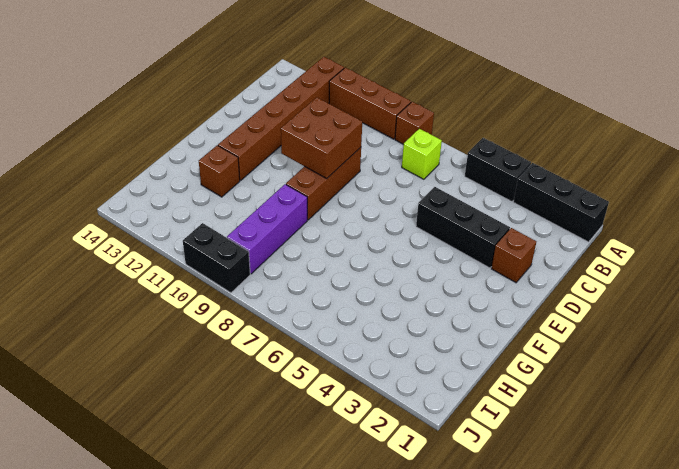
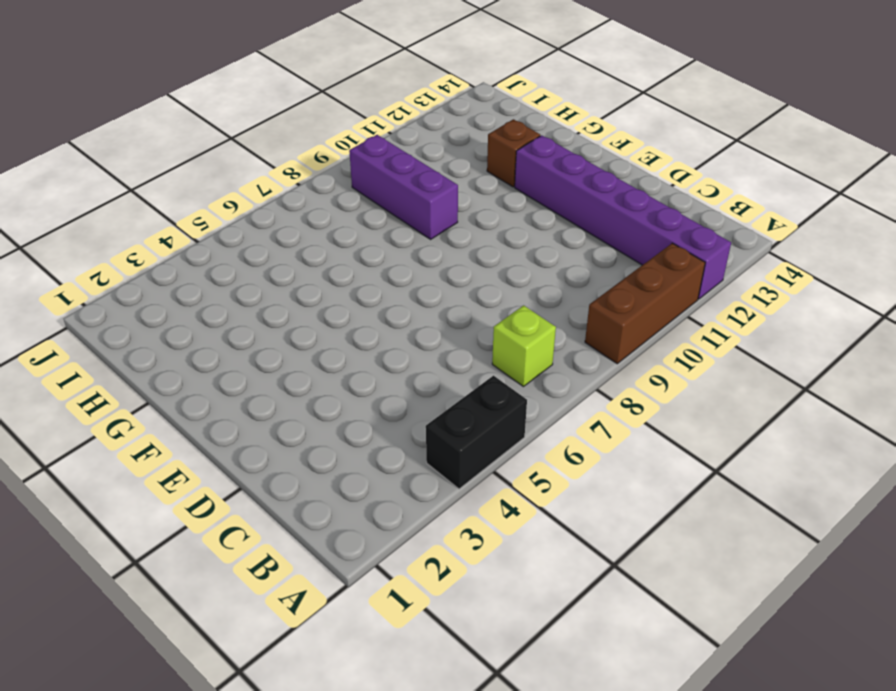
purple brick A12:F12 level 1 -> brown brick A12:F12 level 1
none -> black brick A1:A3 level 1
none -> brown brick A8 level 1
none -> brown brick D2 level 1

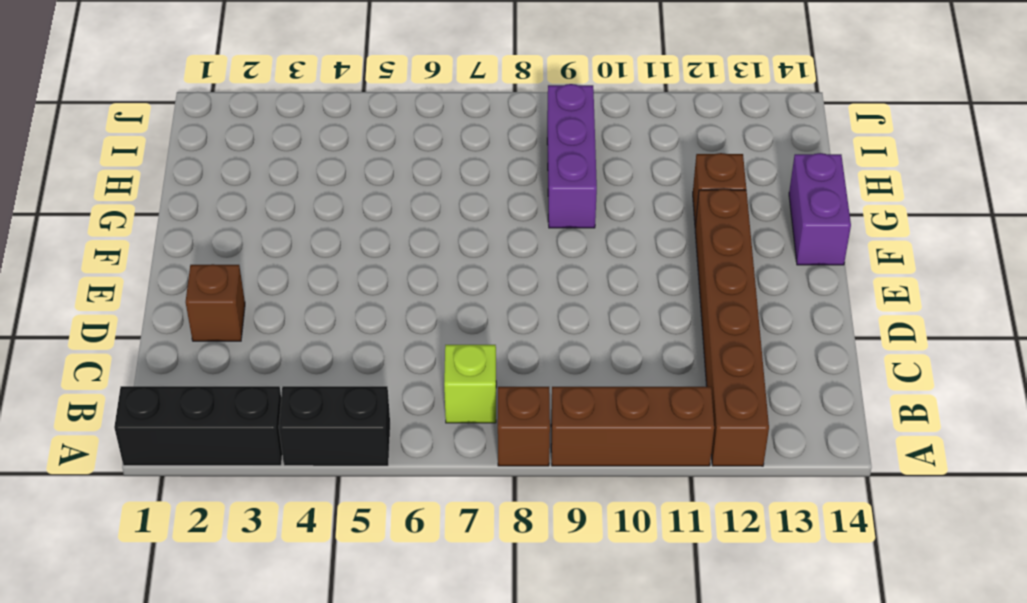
purple brick F14:G14 level 1 -> none
none -> black brick D3:D5 level 1
none -> brown brick D9:F9 level 1
none -> black brick J9:J10 level 1

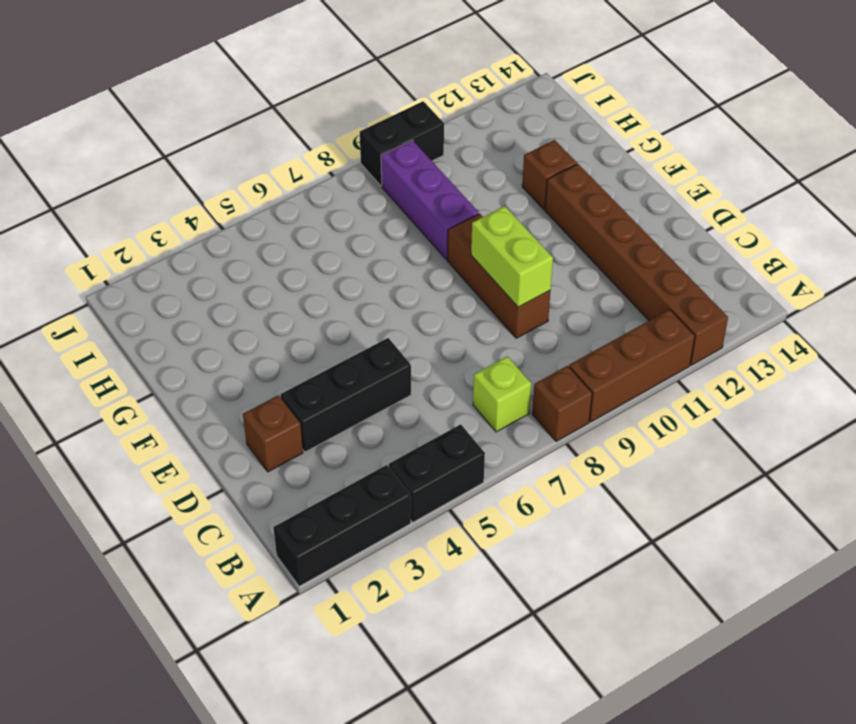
lime brick D9:E9 level 2 -> brown brick D9:E10 level 2

